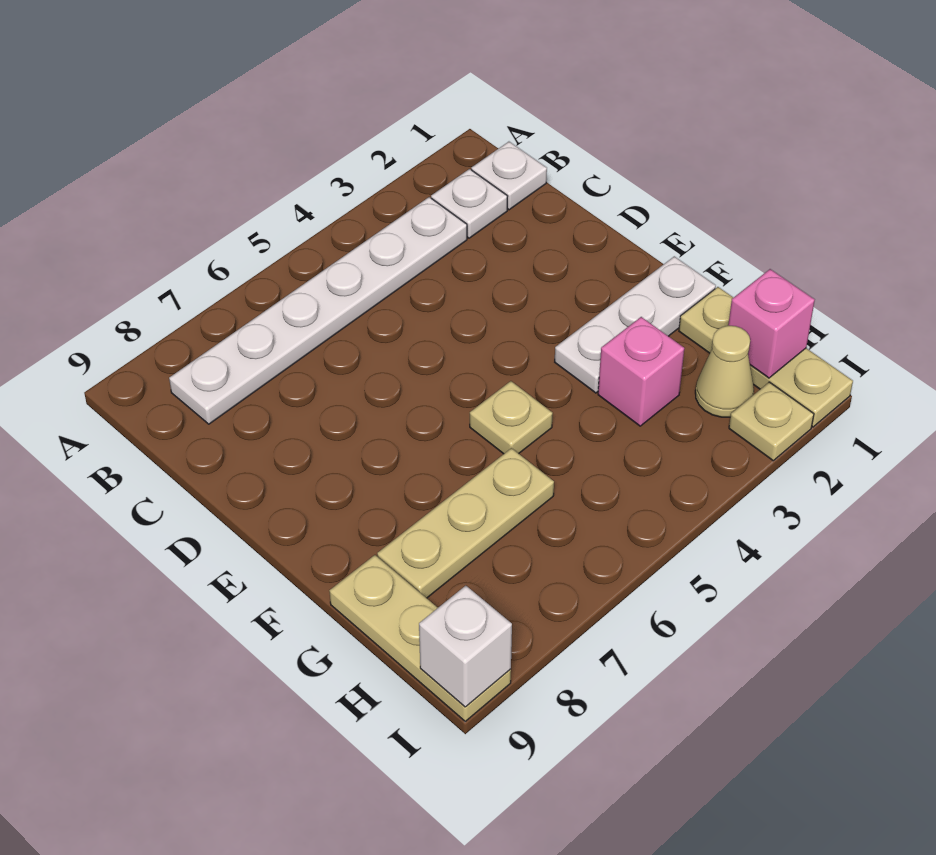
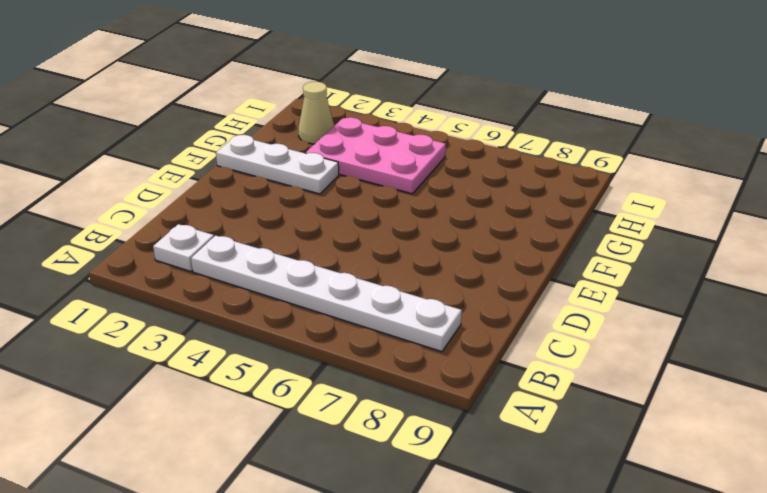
pink plate G3:H5 level 1 -> pink brick G3 level 1
none -> white plate B1 level 1
none -> tan plate F5 level 1
none -> tan plate G1:I1 level 1

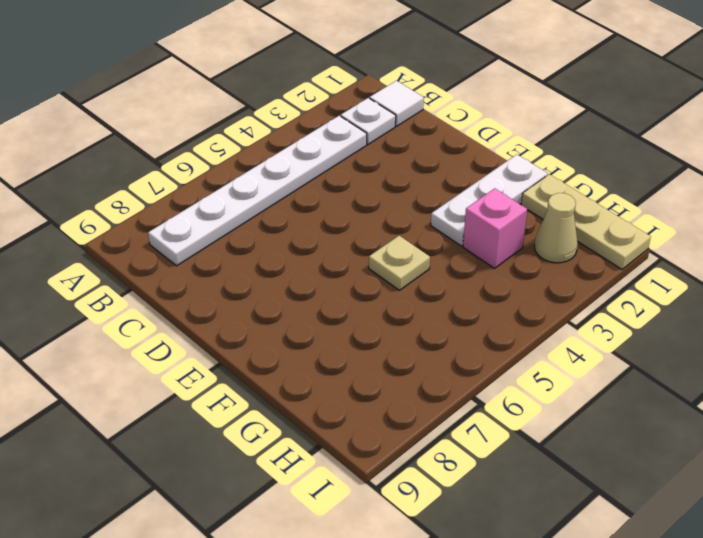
white tile B1 level 1 -> white plate B1 level 1
none -> tan plate G6:G8 level 1
none -> tan plate G9:I9 level 1
none -> tan plate I2 level 1

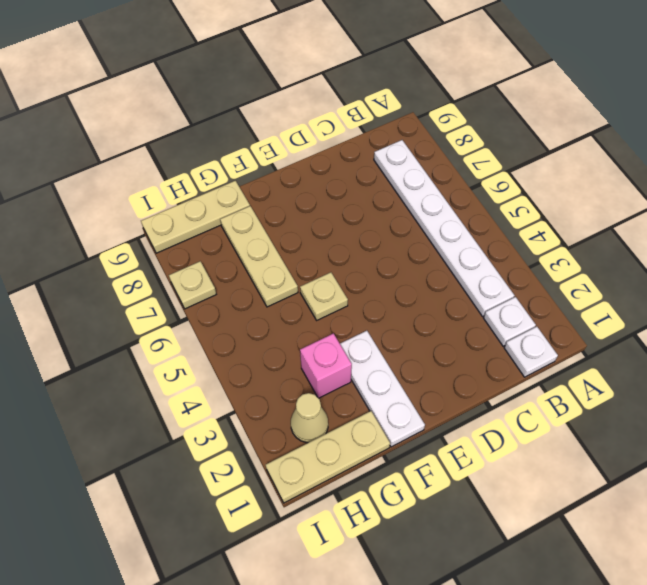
tan plate I7 level 1 -> tan plate I2 level 1
none -> pink brick H1 level 2
none -> white brick I9 level 2

